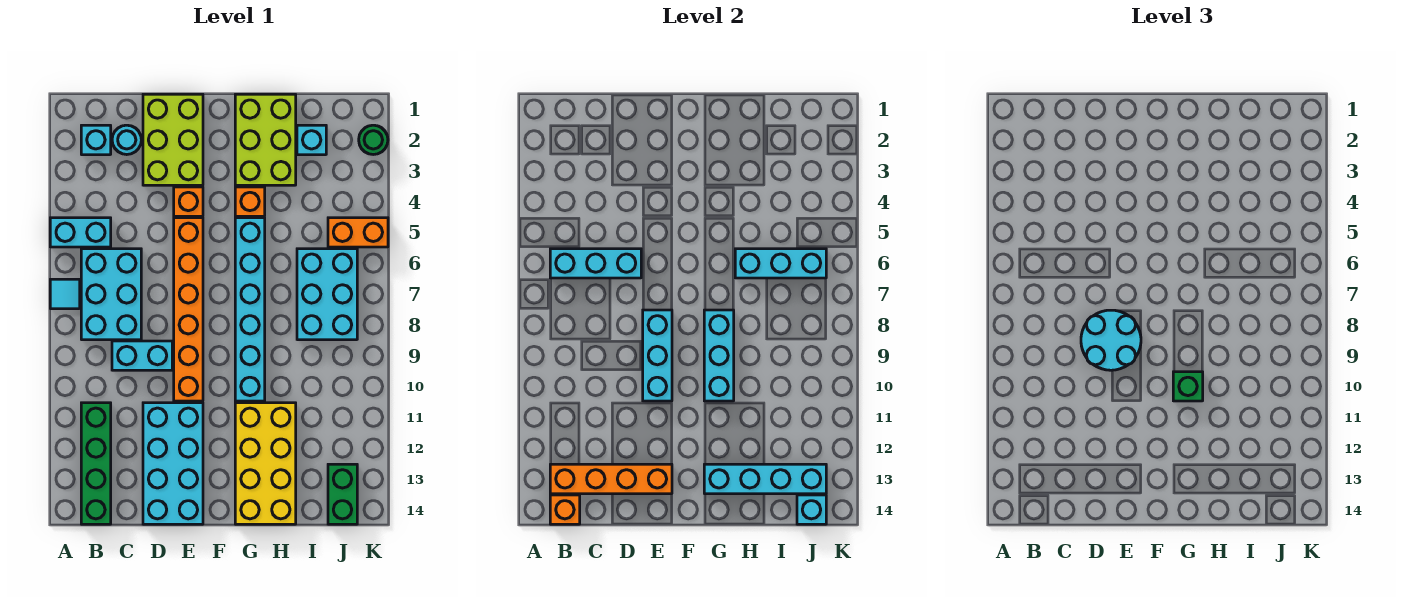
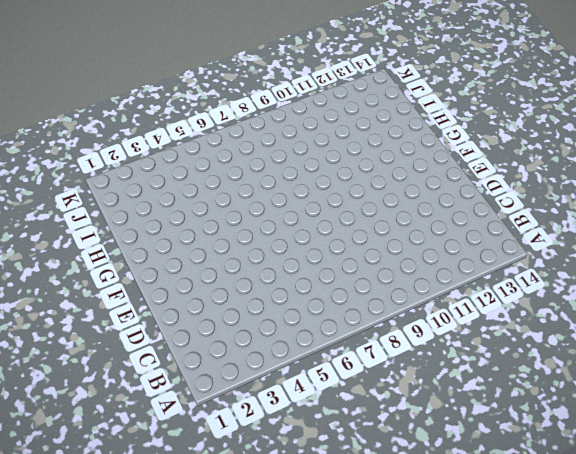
none -> cyan brick A5:B5 level 1
none -> cyan tile A7 level 1
none -> cyan brick B2 level 1
none -> cyan brick B6:C8 level 1

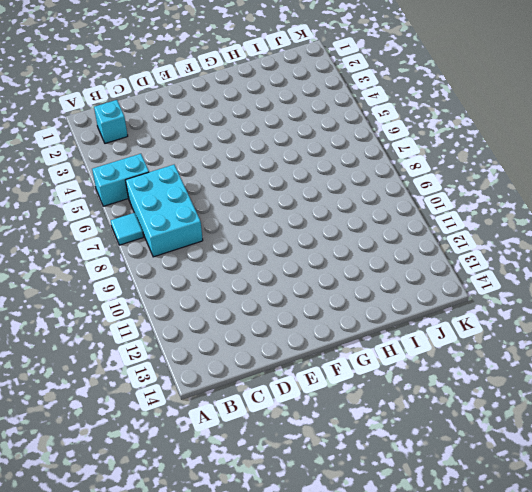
none -> green brick B11:B14 level 1
none -> cyan round brick C2 level 1
none -> cyan brick C9:D9 level 1
none -> lime brick D1:E3 level 1

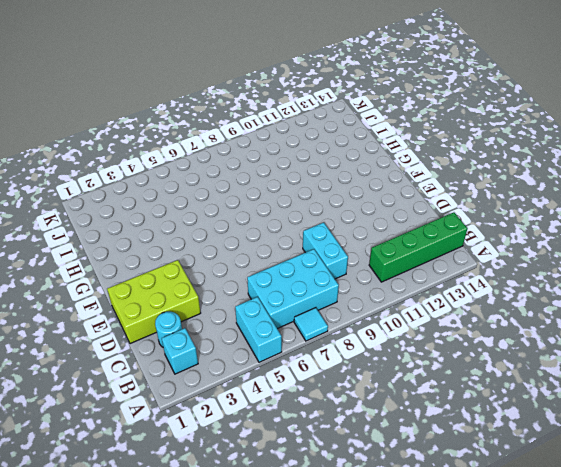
none -> cyan brick D11:E14 level 1
none -> orange brick E4 level 1
none -> orange brick E5:E10 level 1
none -> lime brick G1:H3 level 1

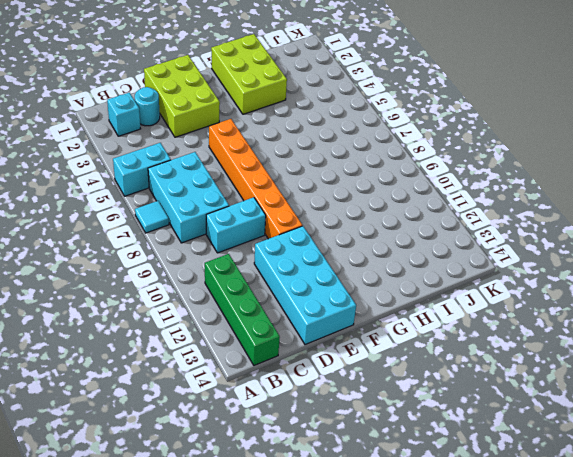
none -> orange brick E4 level 1
none -> orange brick G4 level 1
none -> cyan brick G5:G10 level 1
none -> yellow brick G11:H14 level 1

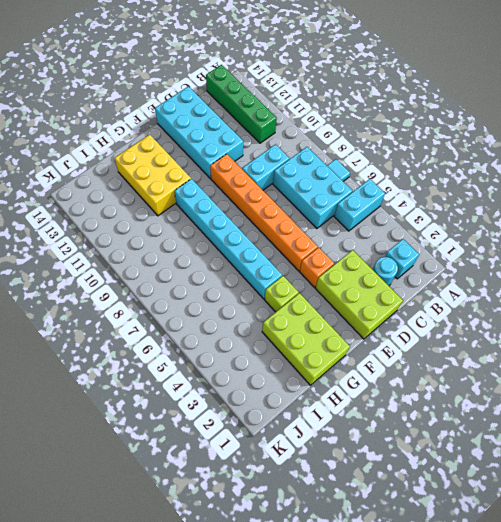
lime brick G4 level 1 -> orange brick G4 level 1
yellow brick G11:H13 level 1 -> yellow brick G11:H14 level 1
none -> cyan brick I2 level 1
none -> cyan brick I6:J8 level 1
none -> orange brick J5:K5 level 1
none -> green brick J13:J14 level 1

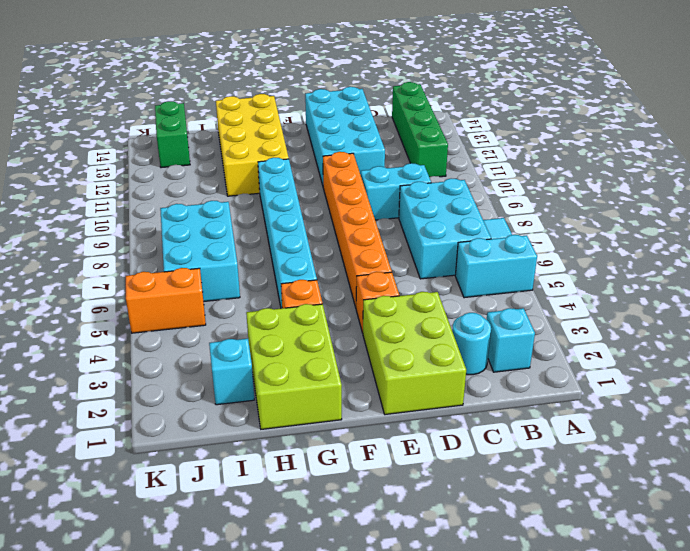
none -> green round brick K2 level 1
none -> cyan brick B6:D6 level 2
none -> orange brick B13:E13 level 2
none -> orange brick B14 level 2

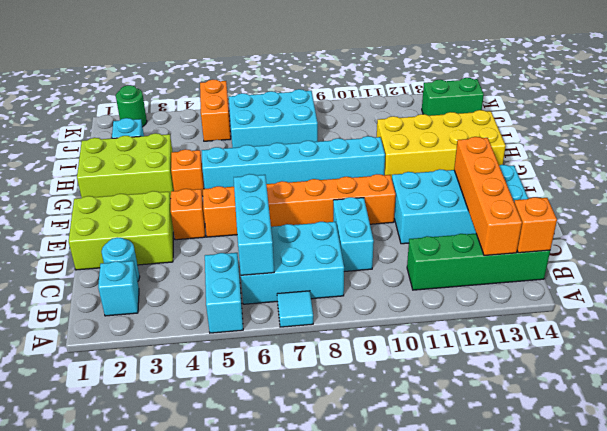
none -> cyan brick E8:E10 level 2
none -> cyan brick G8:G10 level 2
none -> cyan brick G13:J13 level 2
none -> cyan brick H6:J6 level 2

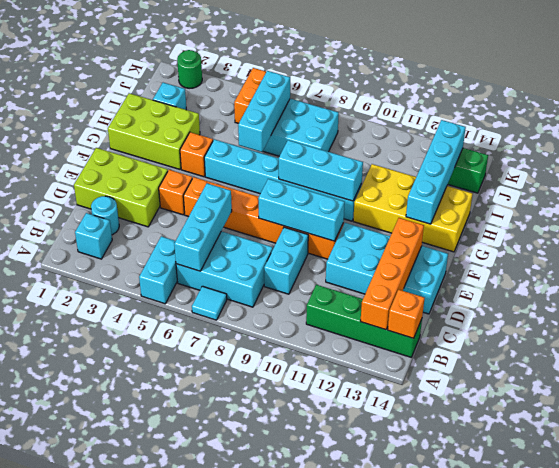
none -> cyan brick J14 level 2
none -> cyan round brick D8:E9 level 3
none -> green brick G10 level 3

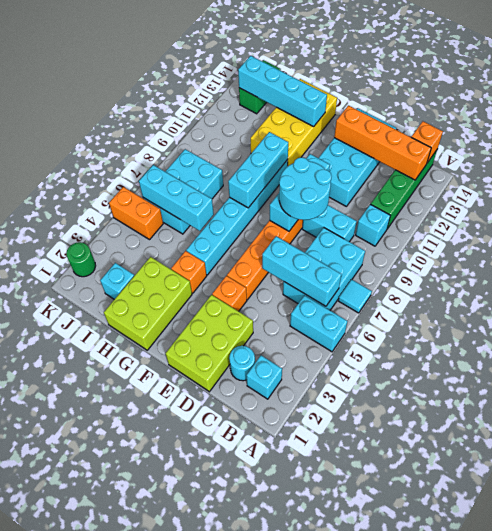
cyan brick B10 level 1 -> cyan brick J14 level 2
none -> green brick G10 level 3

